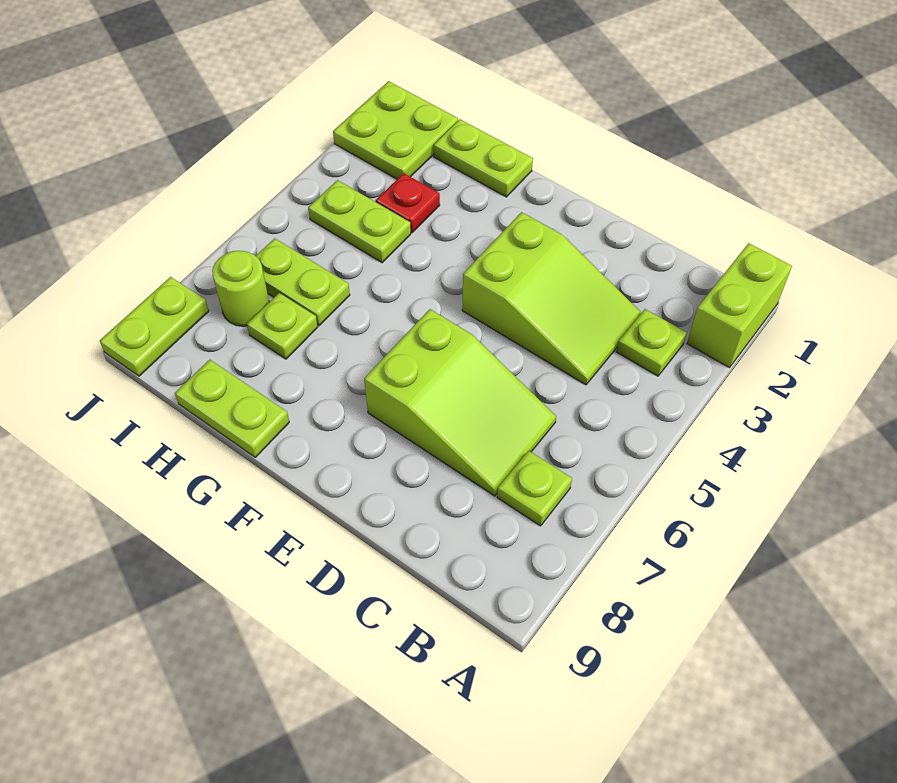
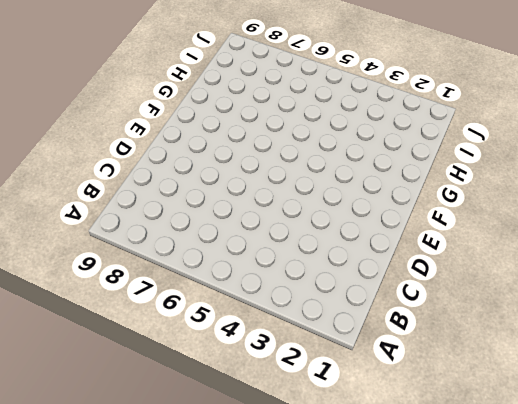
none -> lime brick A1:A2 level 1
none -> lime plate B3 level 1
none -> lime plate B7 level 1

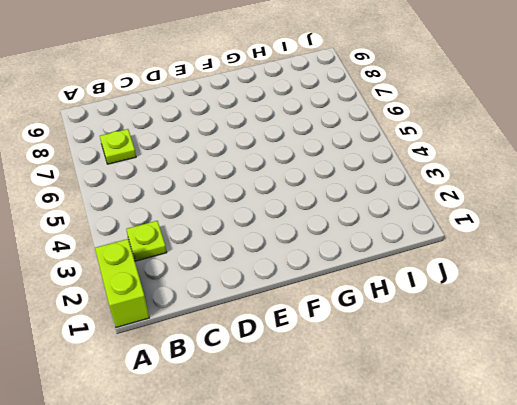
none -> lime slope C3:E4 level 1 top E
none -> lime slope C6:E7 level 1 top E
none -> lime plate G1:H1 level 1

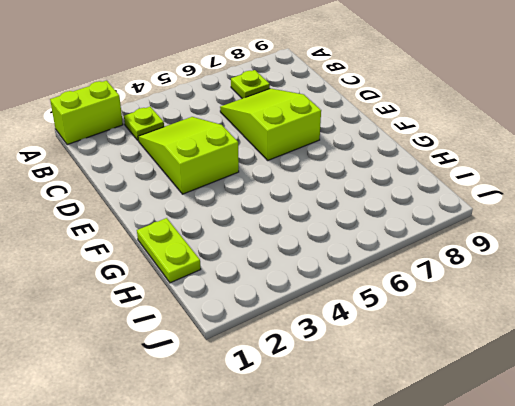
none -> lime plate G9:H9 level 1
none -> red plate H3 level 1
none -> lime plate H4:I4 level 1

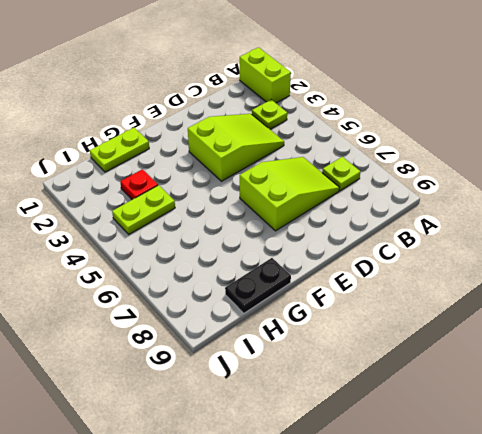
black plate G9:H9 level 1 -> lime plate G9:H9 level 1
none -> lime plate H6:I6 level 1
none -> lime plate H7 level 1
none -> lime plate I1:J2 level 1

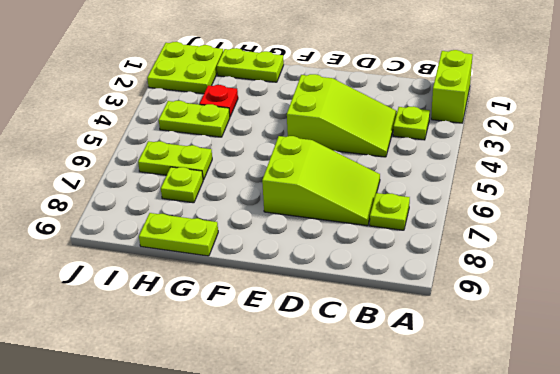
none -> lime round brick I7 level 1
none -> lime plate J8:J9 level 1

